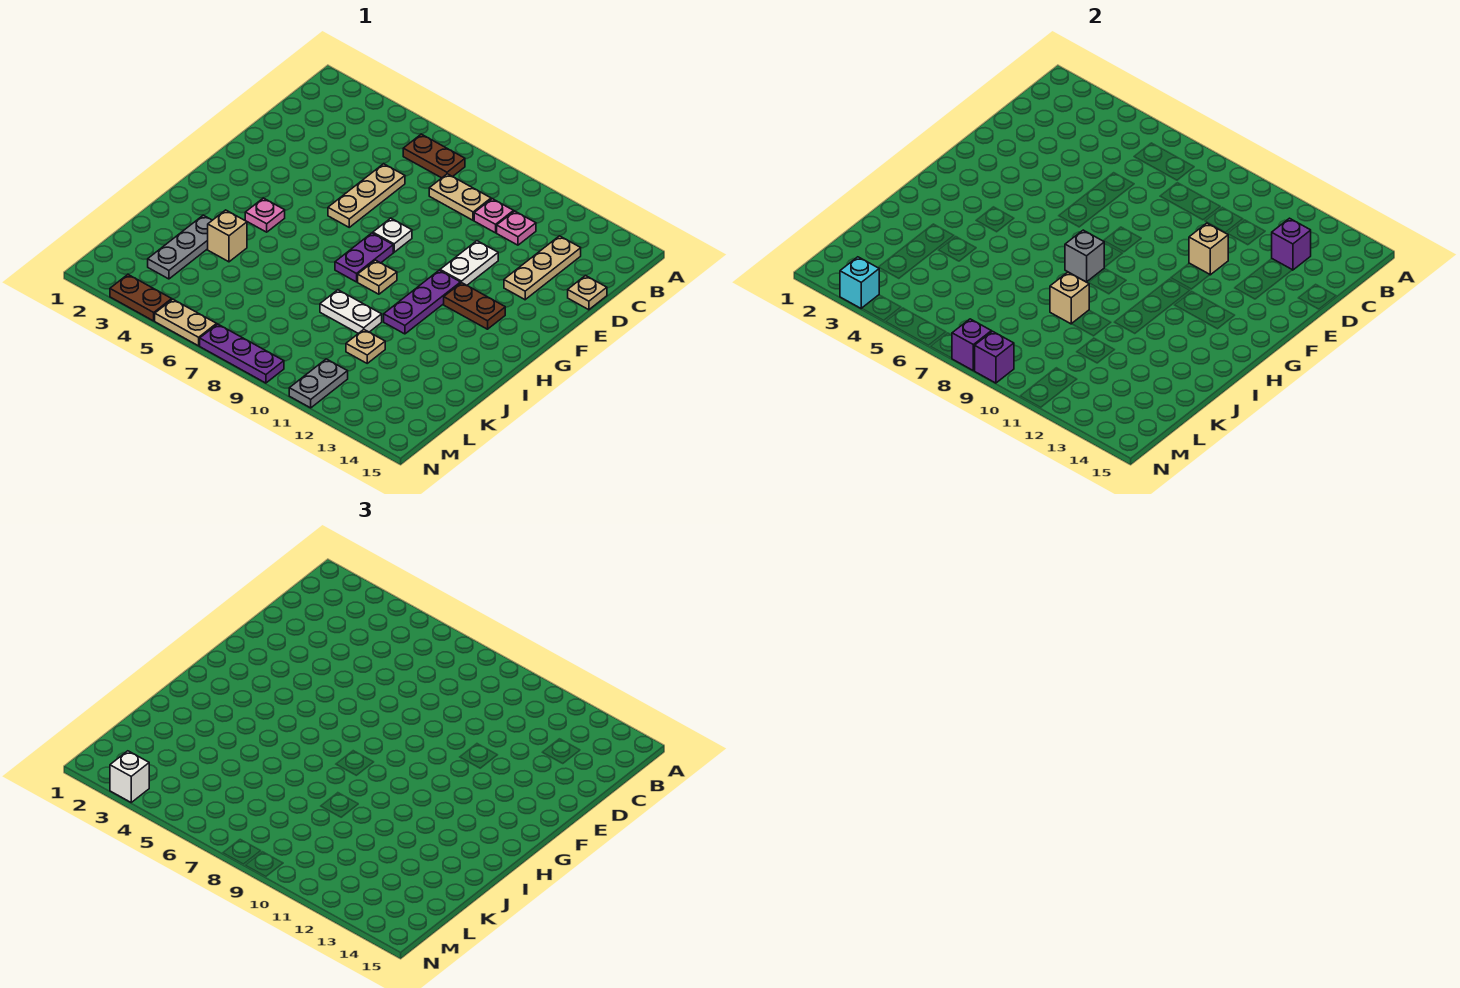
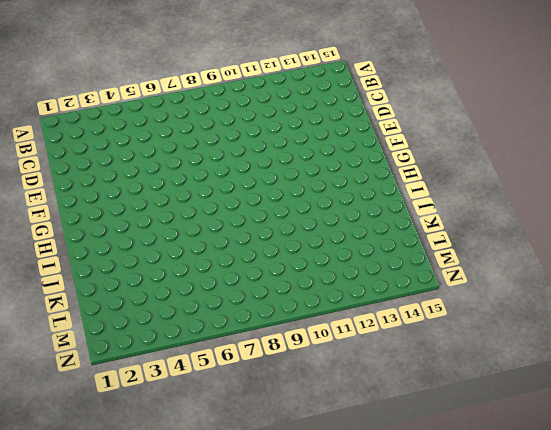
none -> brown plate B6:B7 level 1
none -> tan plate C8:C9 level 1
none -> pink plate C10 level 1
none -> pink plate C11 level 1

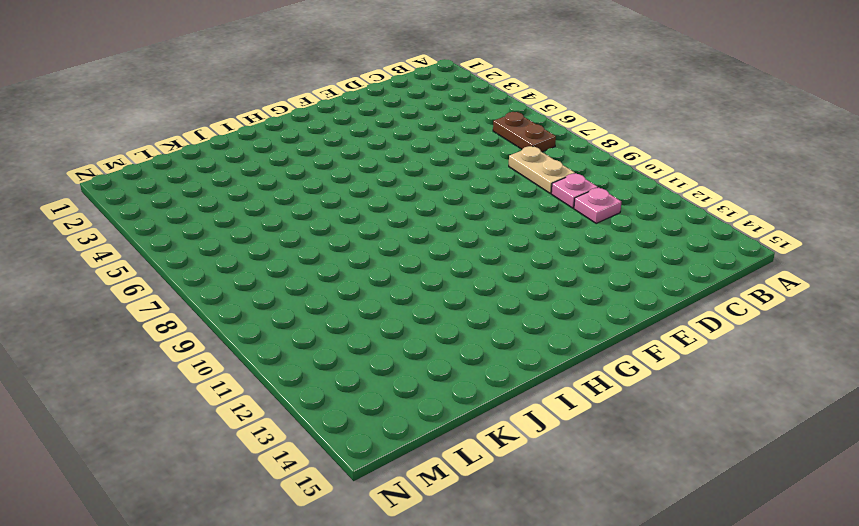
none -> tan plate C13:E13 level 1
none -> tan plate D6:F6 level 1
none -> tan plate D15 level 1
none -> white plate E11:F11 level 1

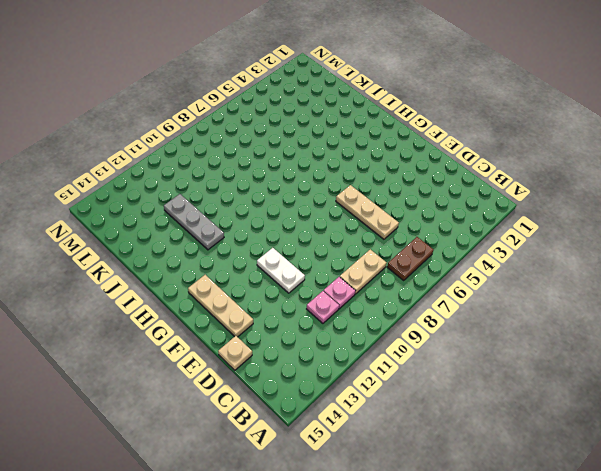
tan plate E14:G14 level 1 -> tan plate C13:E13 level 1
grey plate I12:K12 level 1 -> grey plate J3:L3 level 1
none -> white plate F8 level 1
none -> purple plate G8:H8 level 1
none -> purple plate G11:I11 level 1
none -> brown plate G12:G13 level 1

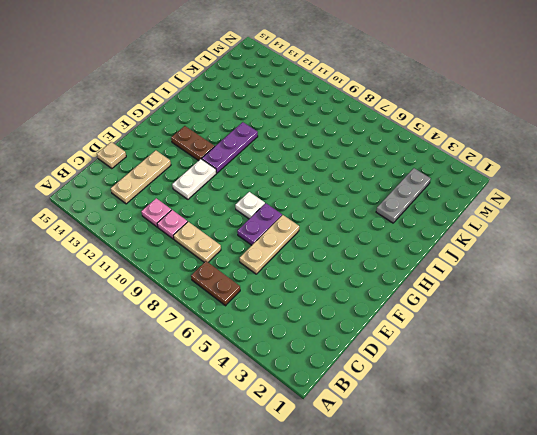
purple plate E7:F7 level 1 -> purple plate G8:H8 level 1
none -> pink plate H4 level 1
none -> tan plate H9 level 1
none -> tan brick J4 level 1
none -> white plate J9:J10 level 1

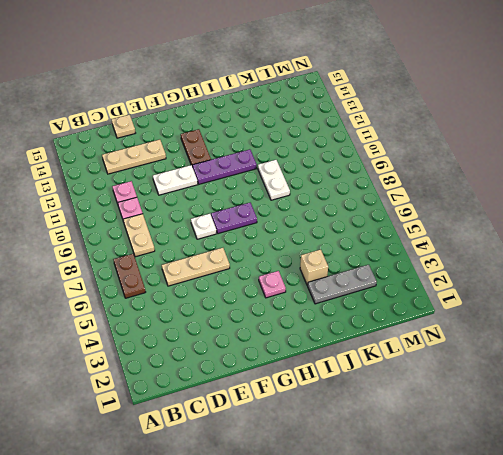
none -> tan plate H9 level 1
none -> tan plate K11 level 1
none -> grey plate M11:N11 level 1
none -> brown plate N3:N4 level 1

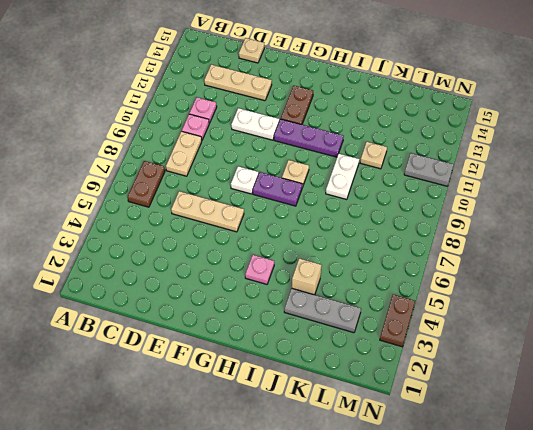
none -> tan plate N5:N6 level 1
none -> purple plate N7:N9 level 1
none -> purple brick C13 level 2
none -> tan brick E11 level 2

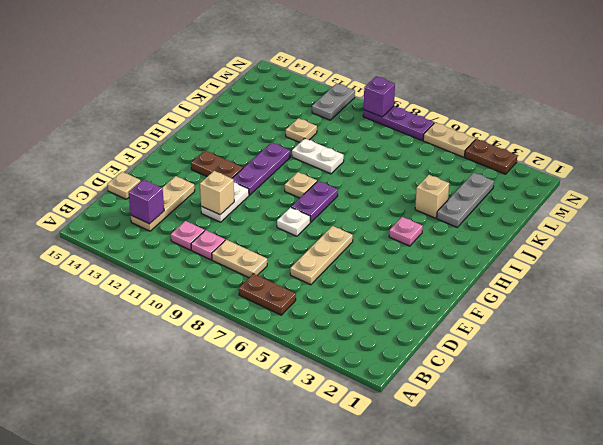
none -> grey brick H8 level 2
none -> tan brick J9 level 2
none -> cyan brick N3 level 2
none -> purple brick N8 level 2

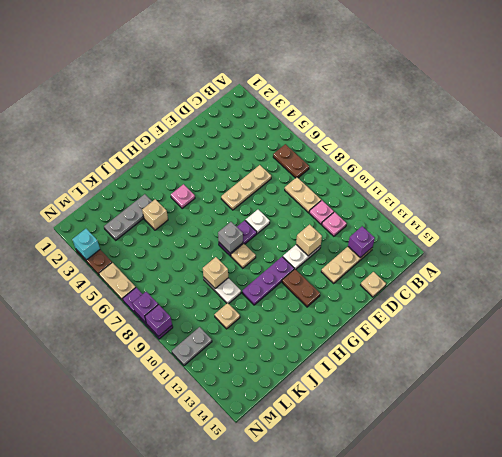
none -> white brick N3 level 3

